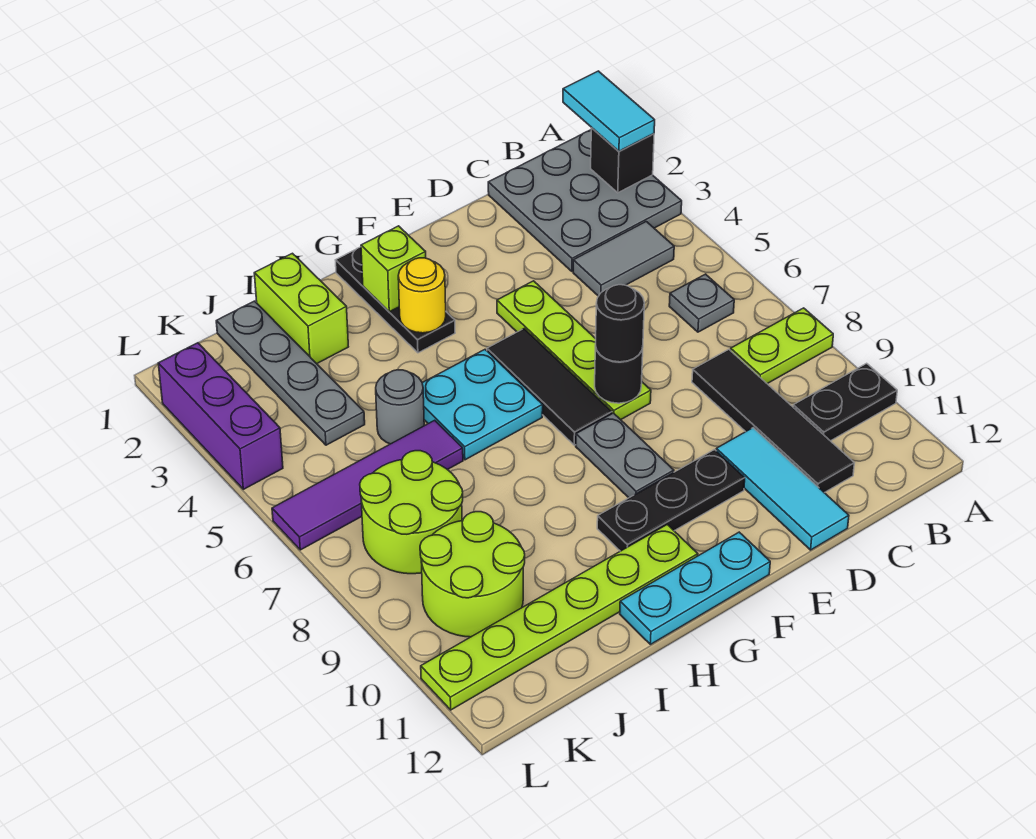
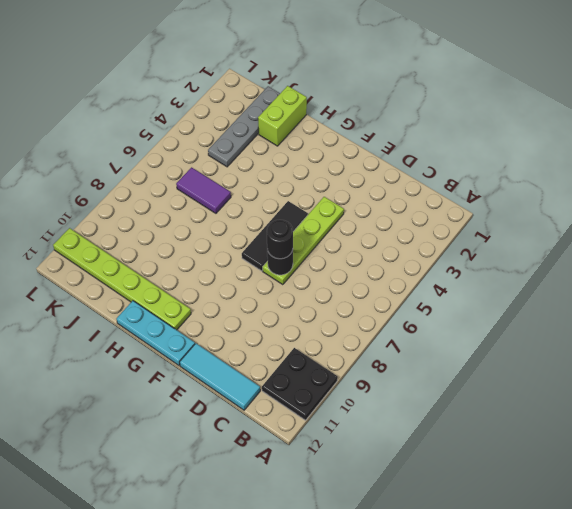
black plate A10:B11 level 1 -> black plate A10:B10 level 1
cyan tile C12:E12 level 1 -> cyan tile D10:D12 level 1
purple tile I6:J6 level 1 -> purple tile I6:L6 level 1
none -> grey plate A1:C3 level 1
none -> lime plate A8:B8 level 1
none -> grey tile B4:C4 level 1

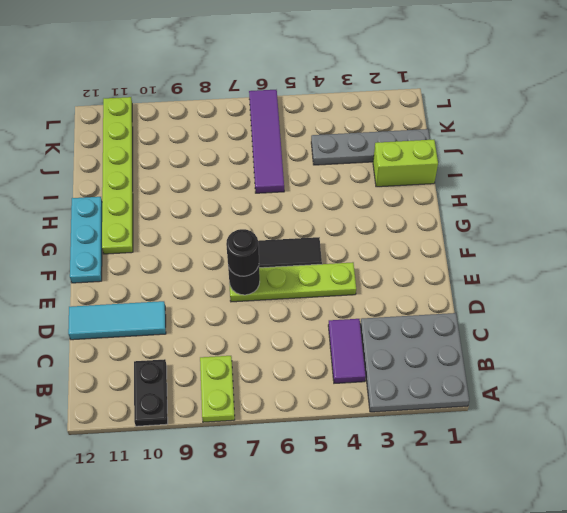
purple tile B4:C4 level 1 -> grey tile B4:C4 level 1
none -> grey plate B6 level 1
none -> black tile C8:C11 level 1
none -> black plate E10:G10 level 1

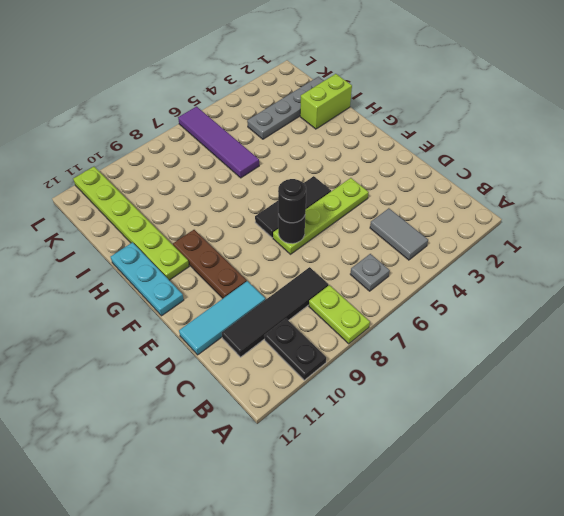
brown plate E10:G10 level 1 -> black plate E10:G10 level 1
none -> grey plate A1:C3 level 1
none -> grey plate F8:F9 level 1
none -> black plate G1:G3 level 1

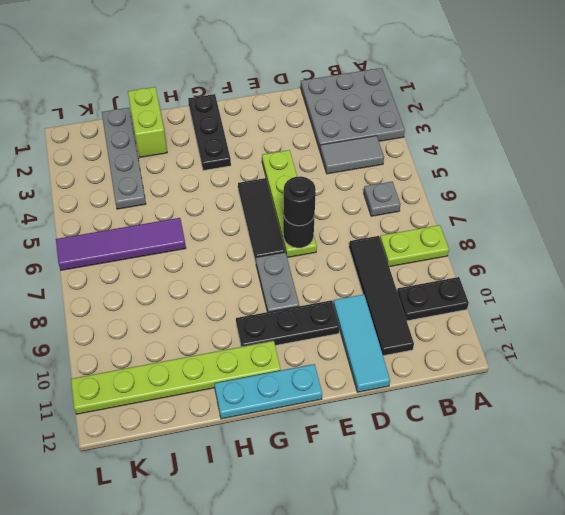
none -> cyan plate G5:H6 level 1
none -> grey round brick I5 level 1
none -> lime round brick J7:K8 level 1

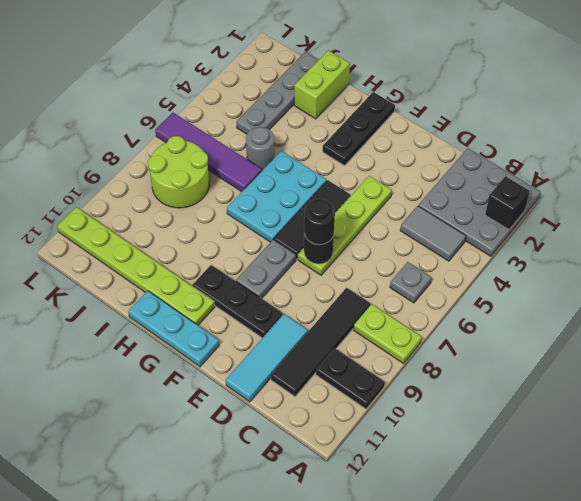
cyan plate G5:H7 level 1 -> cyan plate G5:H6 level 1
none -> lime round brick J9:K10 level 1
none -> purple brick L2:L4 level 1
none -> lime brick G2 level 2

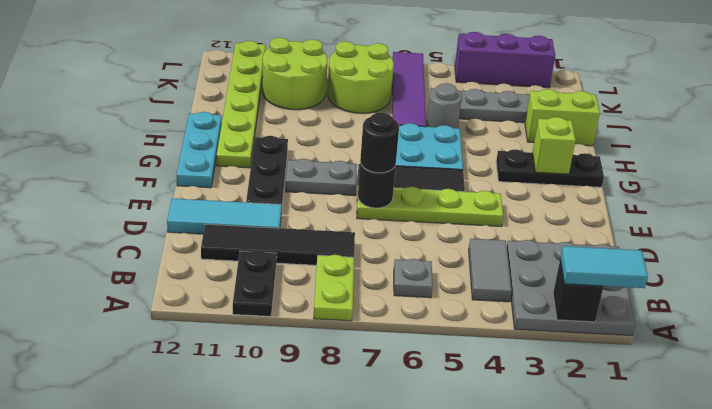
none -> yellow round brick G3 level 2

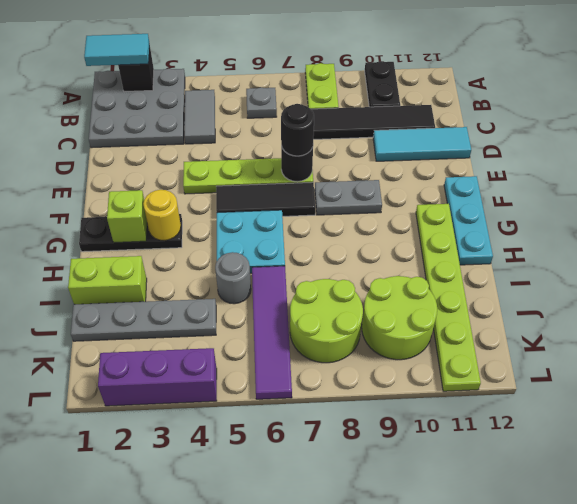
none -> black plate E10:G10 level 1

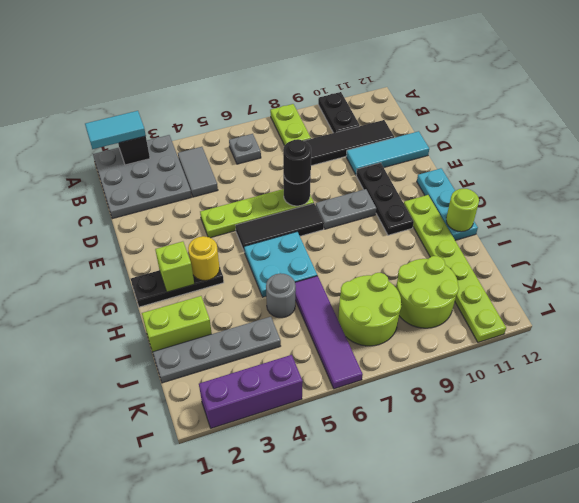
lime round brick H12 level 2 -> none

